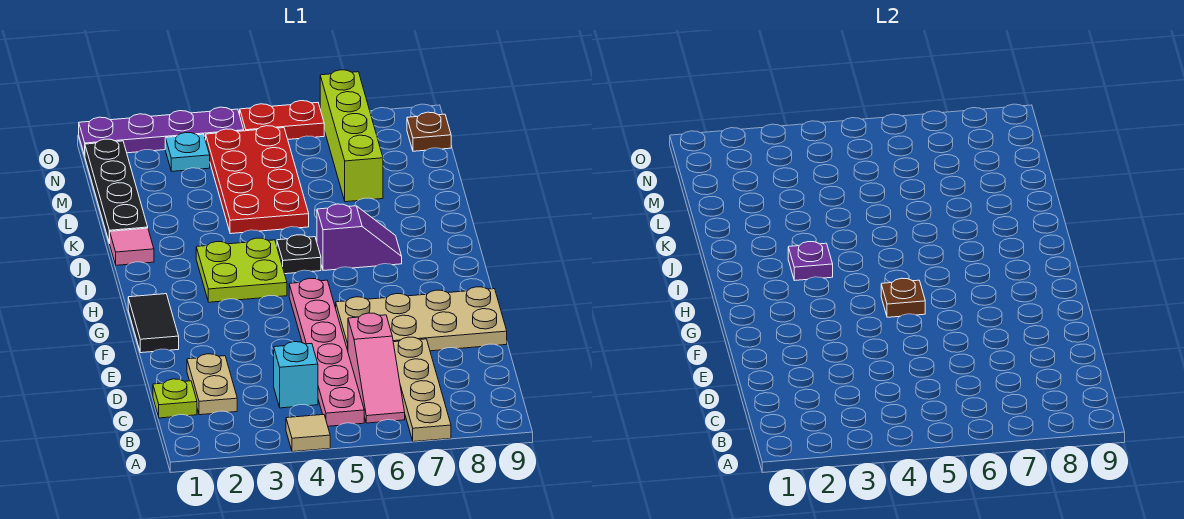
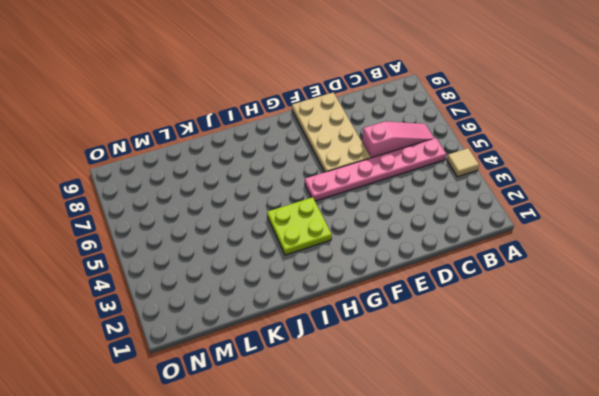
none -> tan plate A7:D7 level 1
none -> lime plate C1 level 1
none -> tan plate C2:D2 level 1

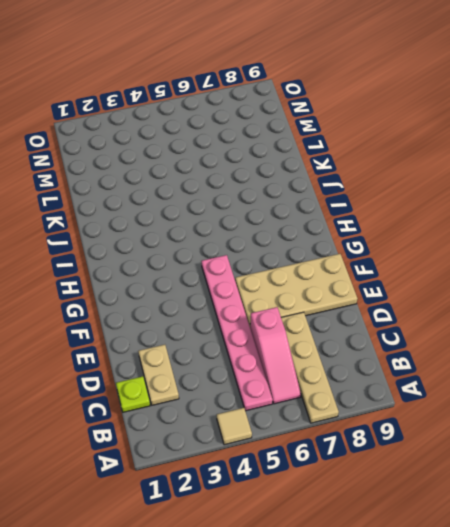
none -> cyan brick C4 level 1
none -> black tile F1:G1 level 1
none -> lime plate H3:I4 level 1

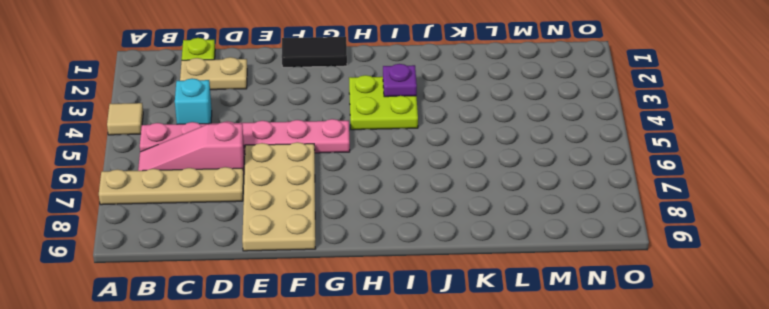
none -> black plate I5 level 1
none -> purple slope I6:I7 level 1 top 6
none -> pink tile J1 level 1

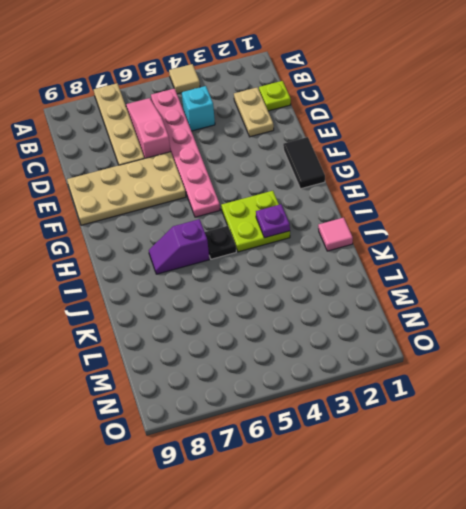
none -> black plate K1:N1 level 1
none -> red plate K4:N5 level 1
none -> lime brick L7:O7 level 1

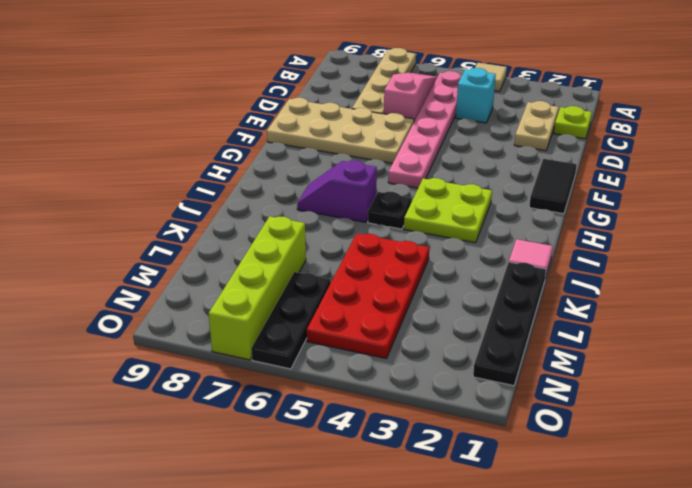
black plate M6:O6 level 1 -> red plate O5:O6 level 1
none -> cyan plate N3 level 1
none -> brown plate N9 level 1
none -> purple plate O1:O4 level 1

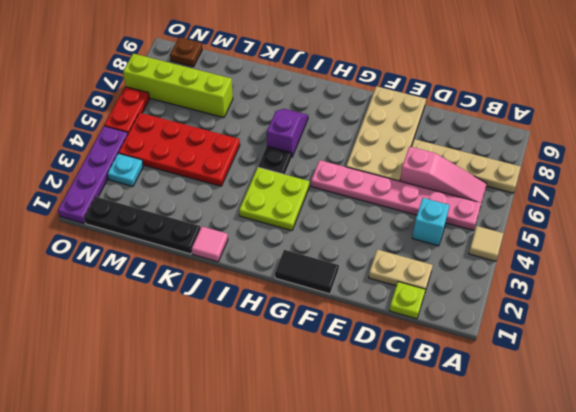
none -> brown plate G5 level 2
none -> purple plate I3 level 2

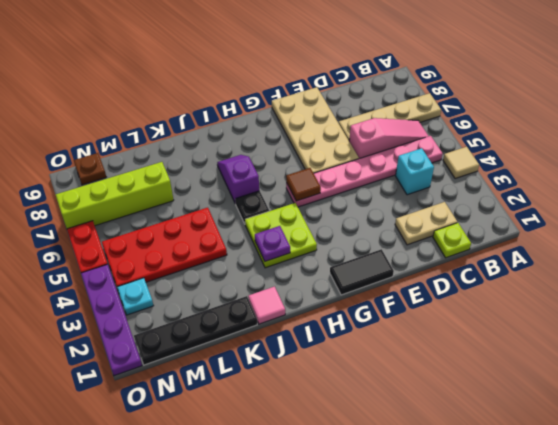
brown tile G5 level 2 -> brown plate G5 level 2

